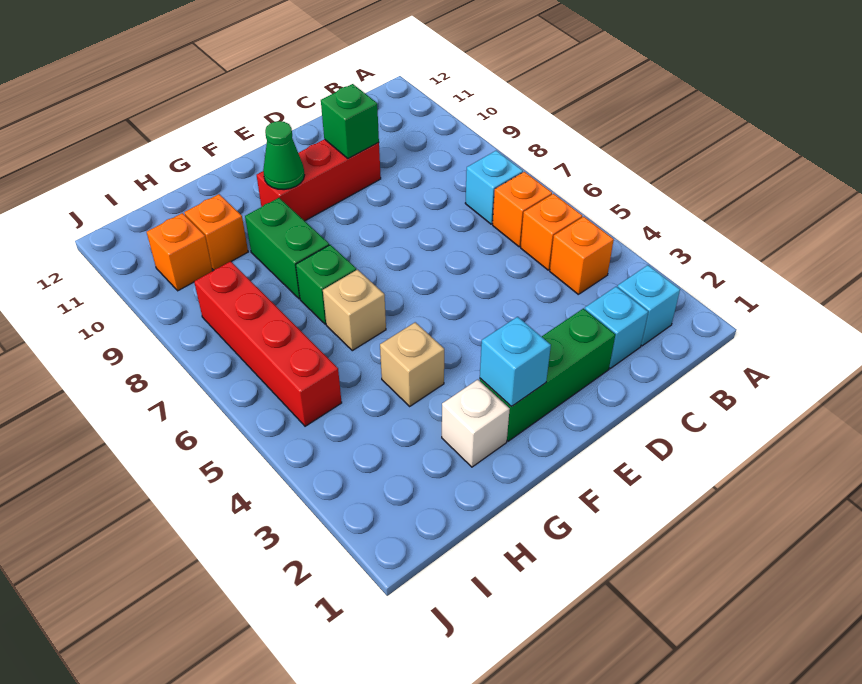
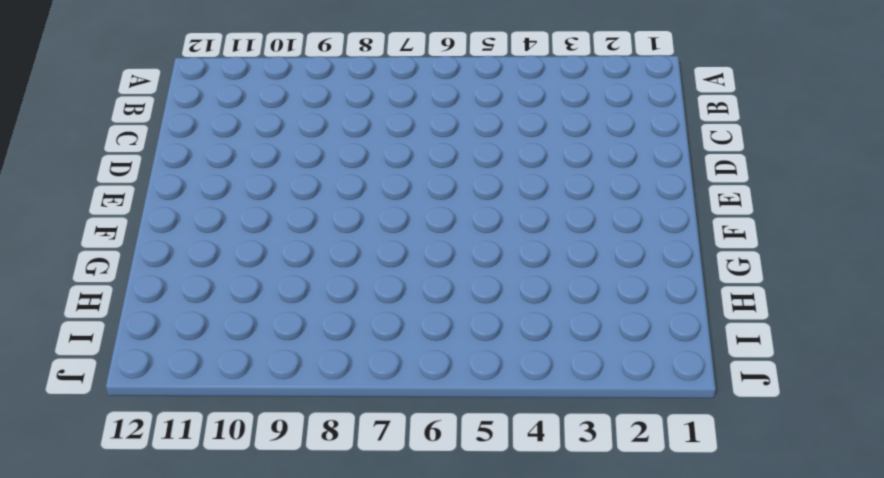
none -> cyan brick B2 level 1
none -> orange brick B4 level 1
none -> orange brick B5 level 1

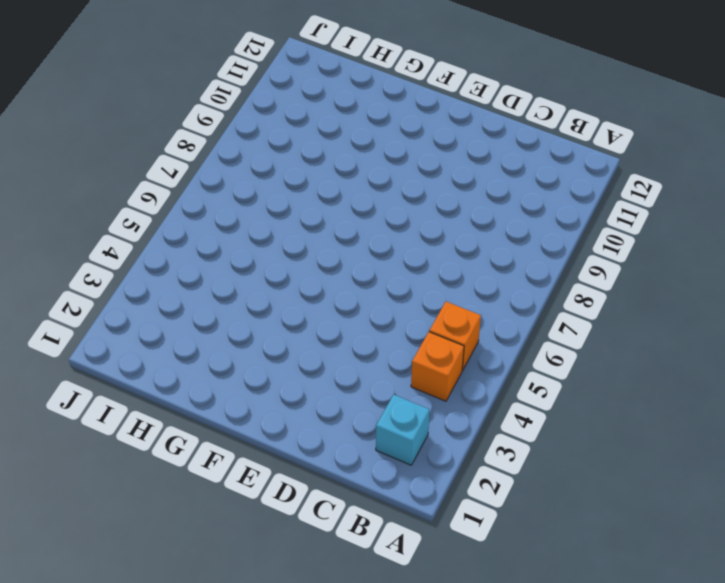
none -> orange brick B6 level 1
none -> cyan brick B7 level 1
none -> cyan brick C2 level 1

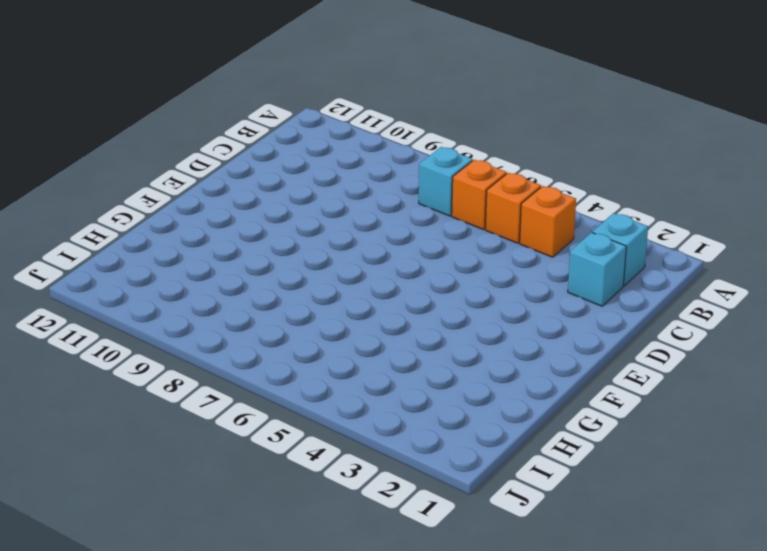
none -> green brick D2:F2 level 1
none -> red brick D10:F10 level 1
none -> white brick G2 level 1

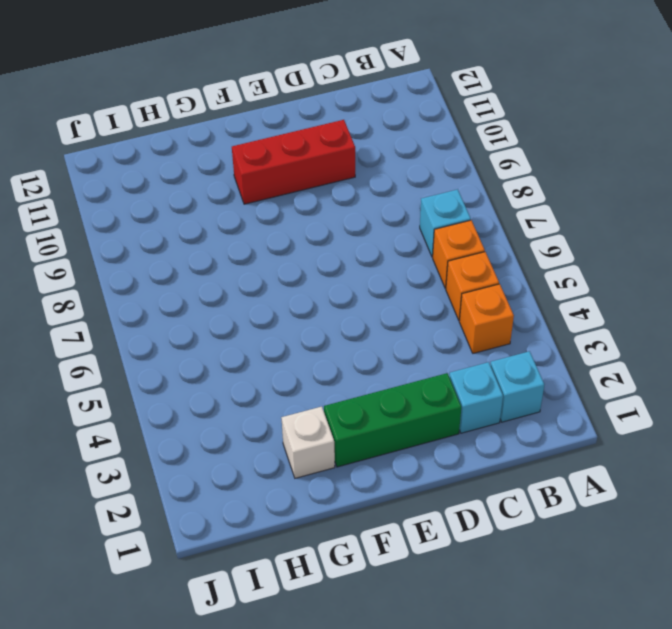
none -> tan brick G4 level 1
none -> tan brick G6 level 1
none -> green brick G7 level 1

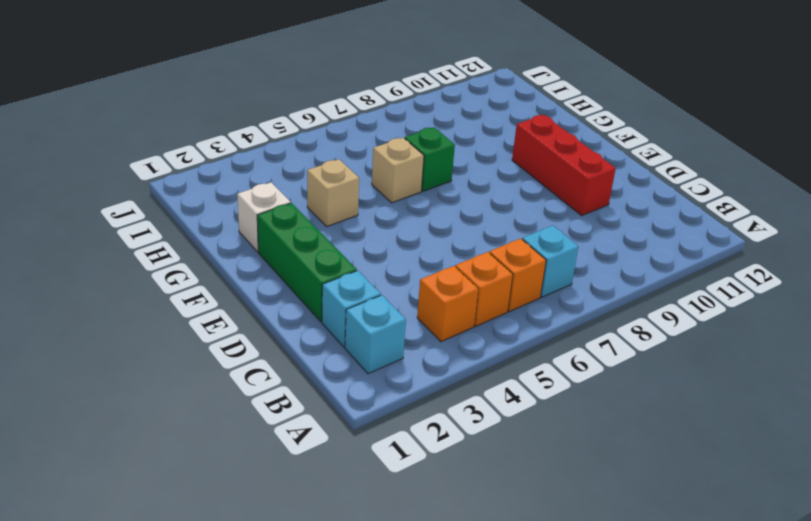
none -> green brick G8:G9 level 1
none -> orange brick H10 level 1
none -> red brick I5:I8 level 1

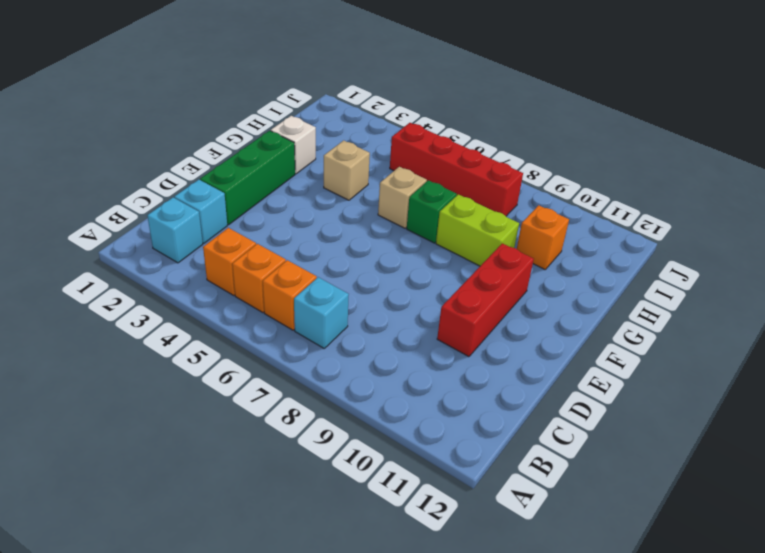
lime brick G8:G9 level 1 -> green brick G8:G9 level 1
none -> orange brick I10 level 1
none -> green brick D10 level 2
none -> cyan brick F2 level 2

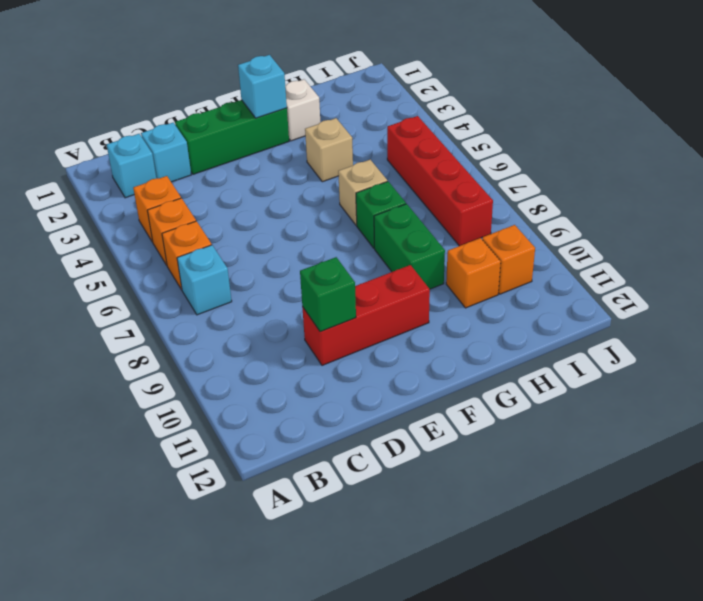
none -> green cone F10 level 2

